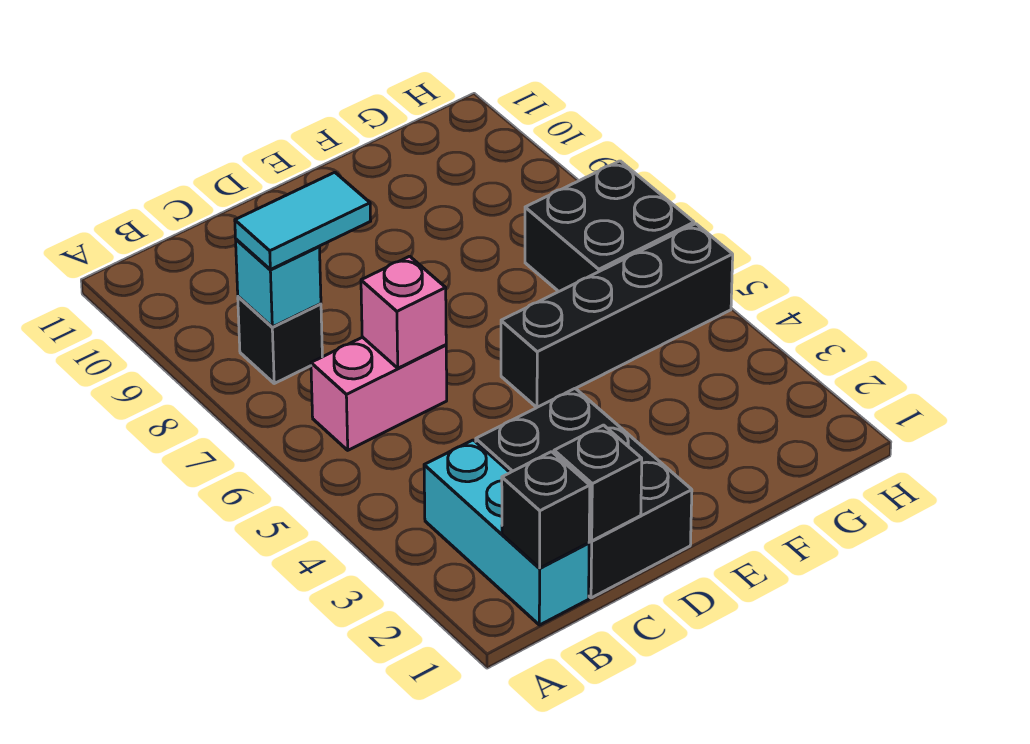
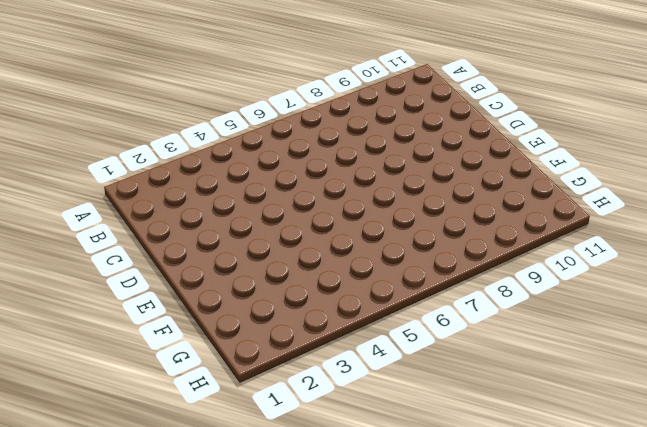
none -> cyan brick B1:B3 level 1
none -> pink brick B6:C6 level 1

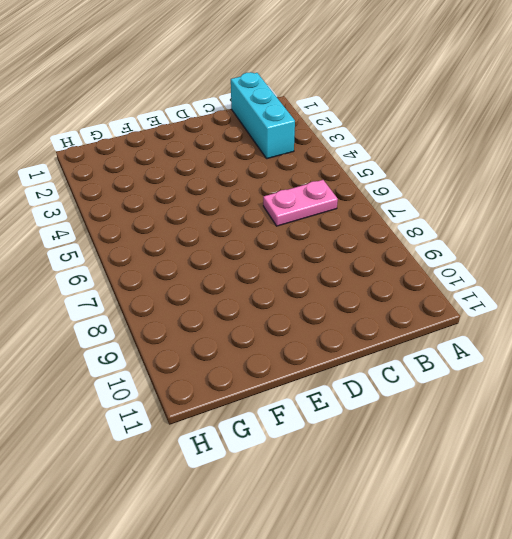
pink plate B6:C6 level 1 -> pink brick B6:C6 level 1
none -> black brick B8 level 1
none -> black brick C1:D3 level 1

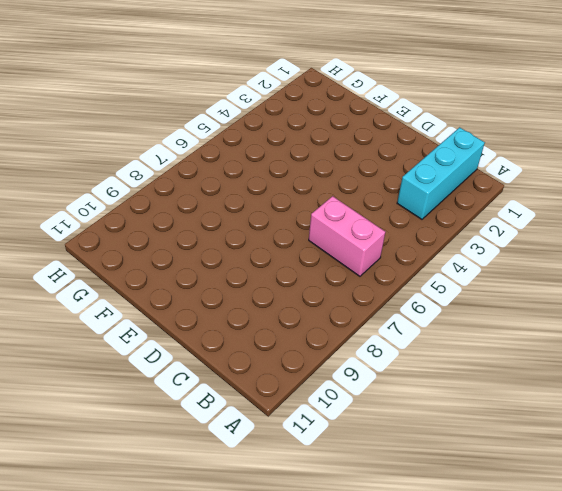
none -> black brick B8 level 1
none -> black brick C1:D3 level 1

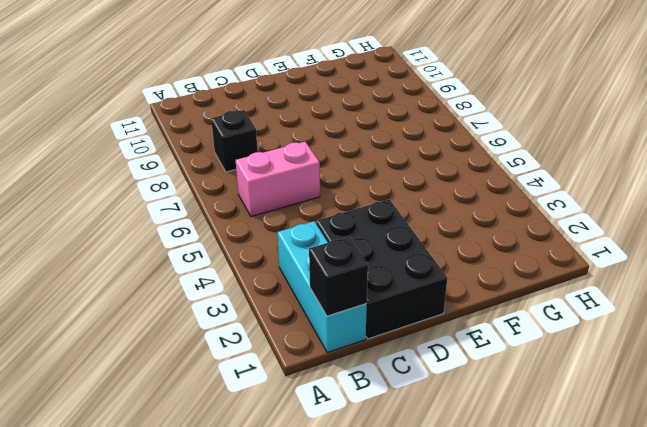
none -> black brick E5:H5 level 1
none -> black brick G6:H7 level 1

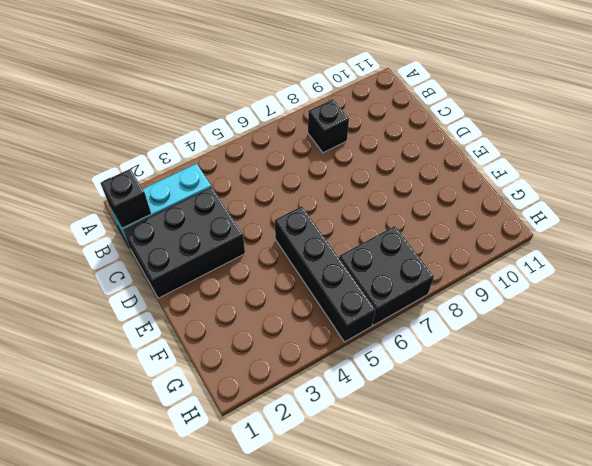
none -> pink brick B6:C6 level 1
none -> cyan brick B8 level 2

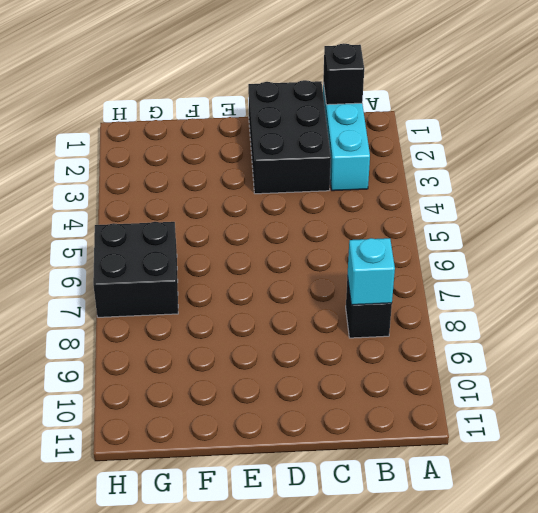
none -> pink brick B6:C6 level 1
none -> black brick E5:H5 level 1

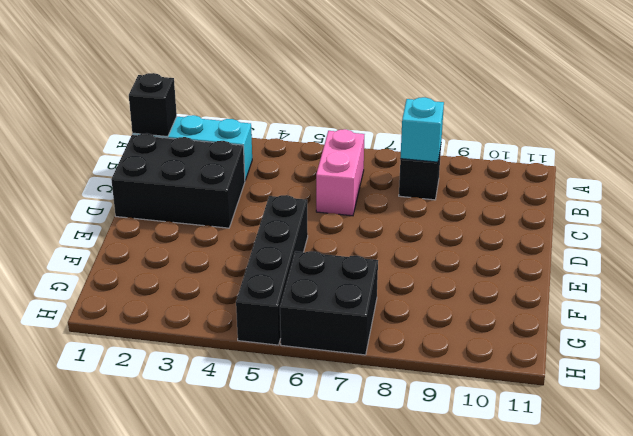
none -> black brick C1 level 2
none -> pink brick C6 level 2

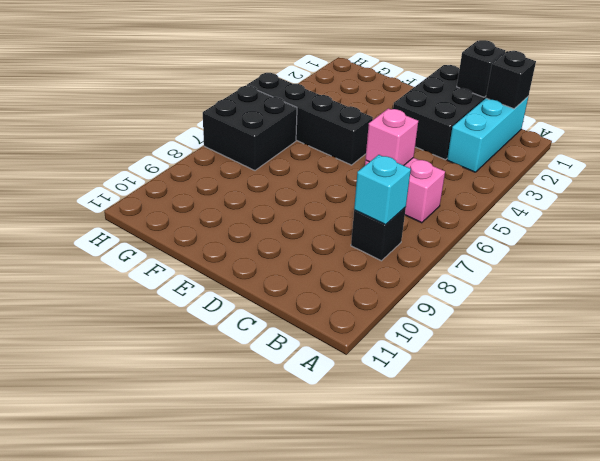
none -> cyan tile B8:C8 level 3

